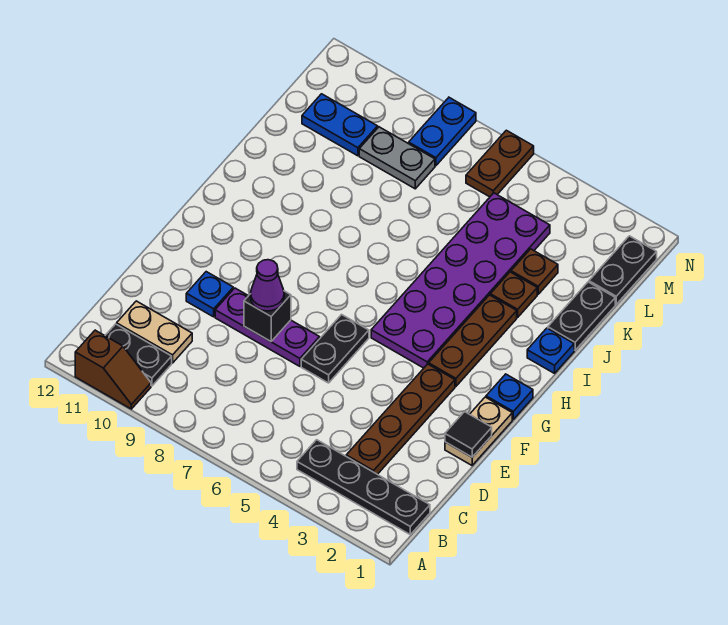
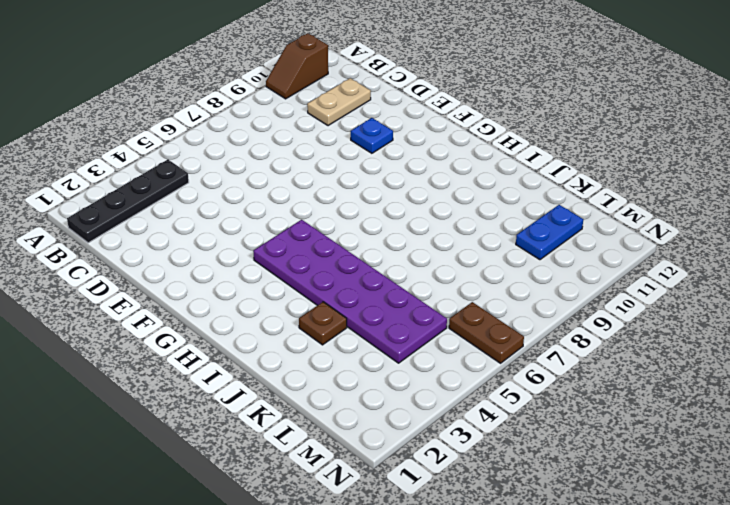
none -> black plate B10:B11 level 1
none -> brown plate C3:F3 level 1
none -> tan plate E1:F1 level 1

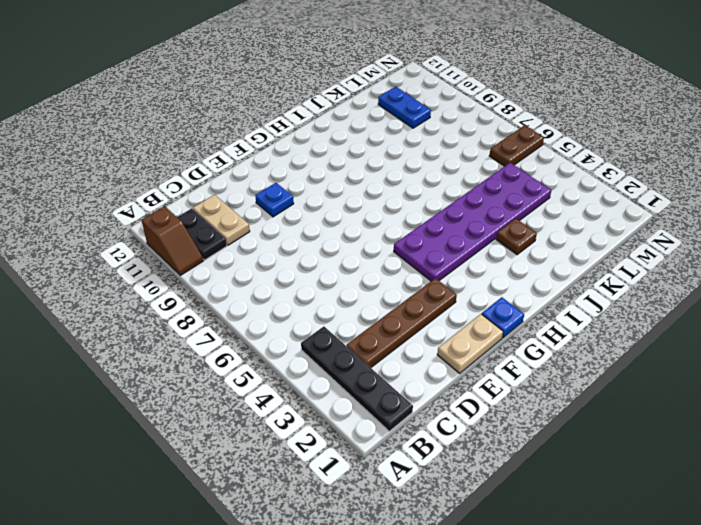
none -> black plate E6:F6 level 1
none -> purple plate E7:E9 level 1
none -> brown plate G3:I3 level 1

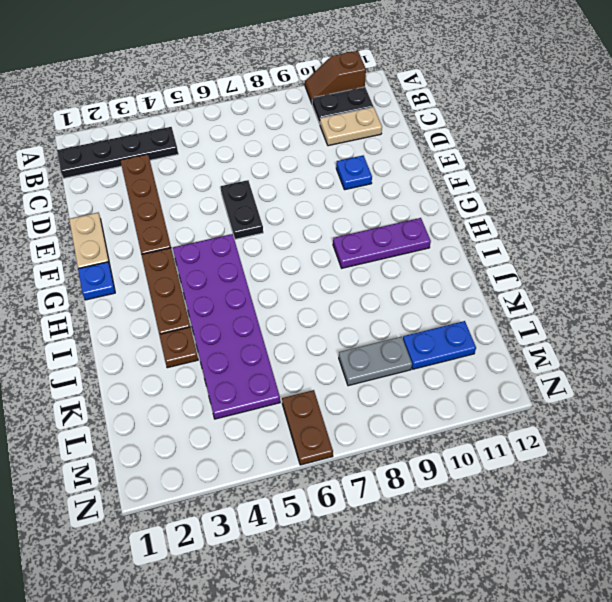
purple plate H9:H11 level 1 -> purple plate E7:E9 level 1
none -> blue plate I1 level 1
none -> black plate J1:K1 level 1
none -> brown plate K3 level 1

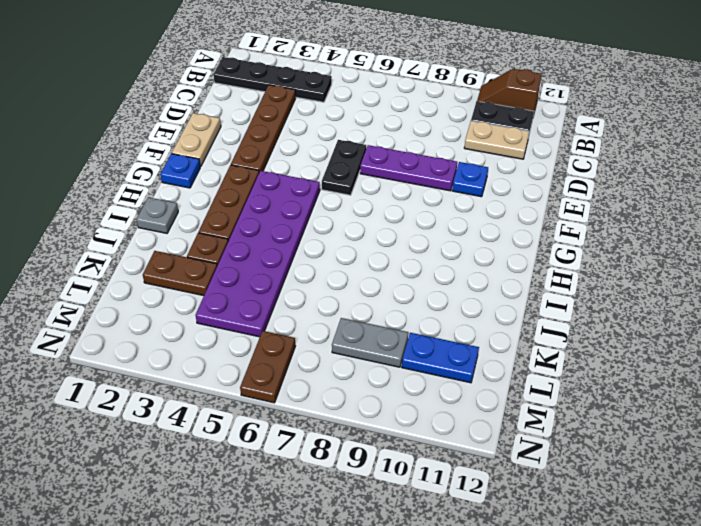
grey plate I1 level 1 -> blue plate I1 level 1
brown plate K2:K3 level 1 -> brown plate K3 level 1
none -> black plate J1:K1 level 1
none -> black plate L1:M1 level 1
none -> blue plate M8:N8 level 1

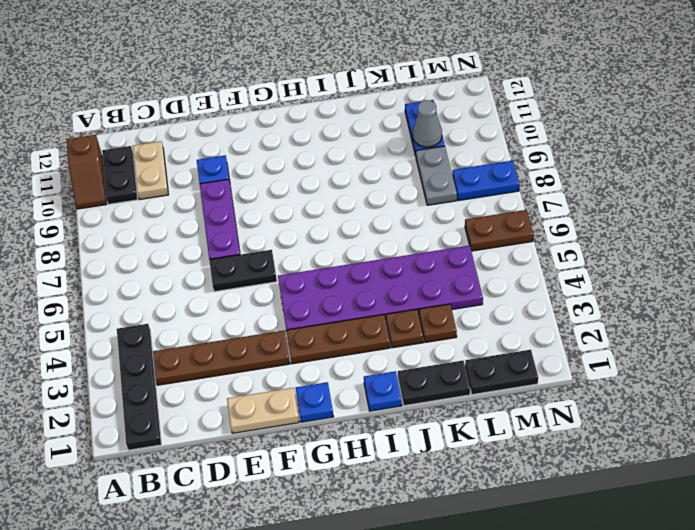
grey cone L10 level 2 -> none
none -> black tile E1 level 2
none -> black brick E8 level 2
none -> purple cone E8 level 3

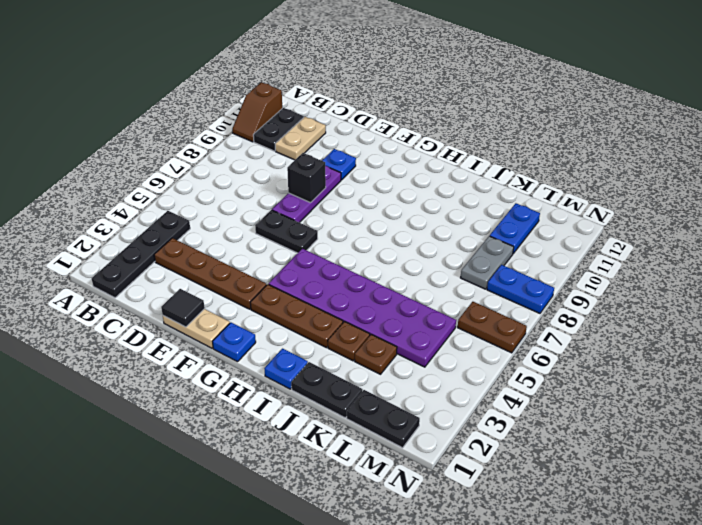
none -> purple cone E8 level 3

